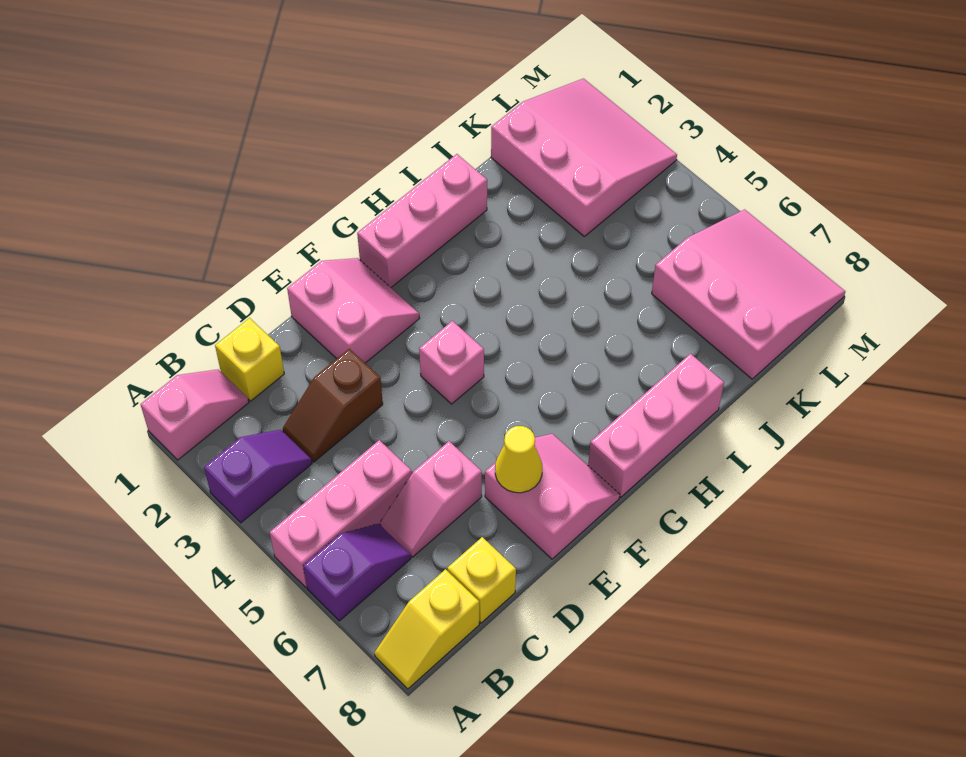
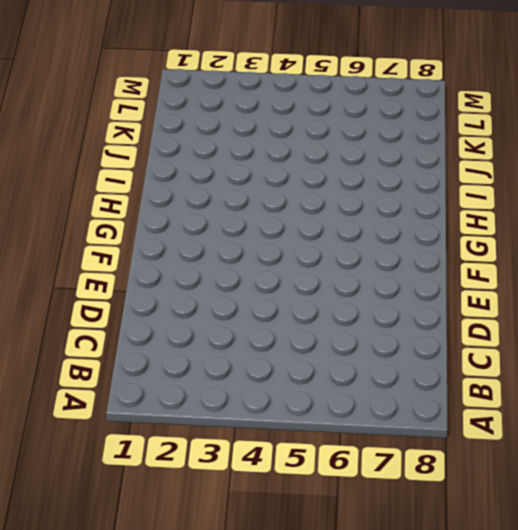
none -> pink slope A1:B1 level 1 top A
none -> purple slope A3:B3 level 1 top A
none -> pink brick A5:C5 level 1

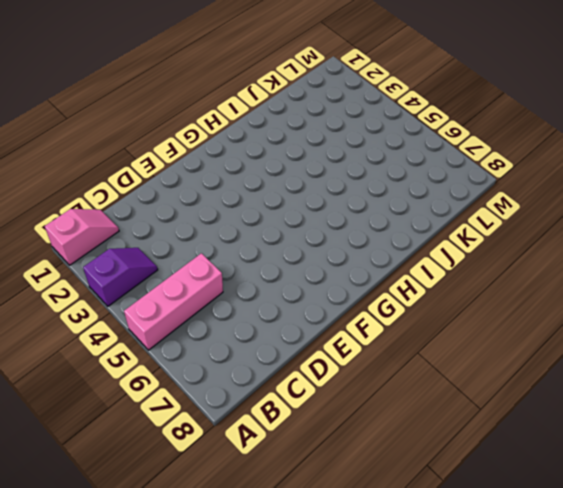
none -> purple slope A6:B6 level 1 top A
none -> yellow slope A8:B8 level 1 top B
none -> yellow brick C1 level 1

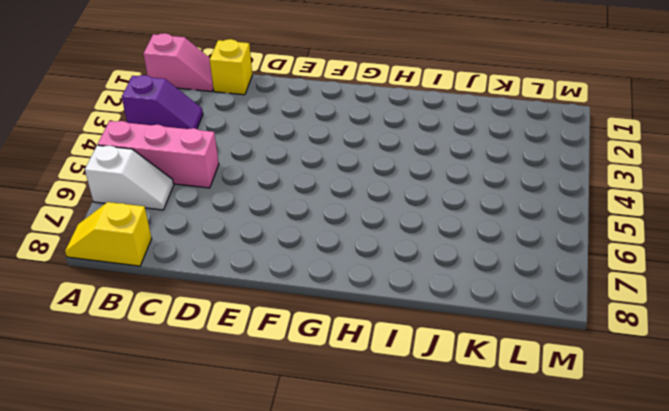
white slope A6:B6 level 1 top A -> purple slope A6:B6 level 1 top A
none -> brown slope C3:D3 level 1 top D
none -> pink slope C6:D6 level 1 top D
none -> yellow brick C8 level 1

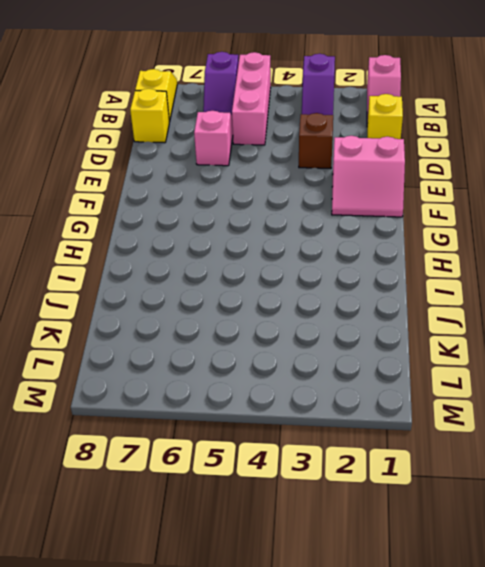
none -> pink slope E7:F8 level 1 top E
none -> pink brick F4 level 1
none -> pink brick G1:I1 level 1

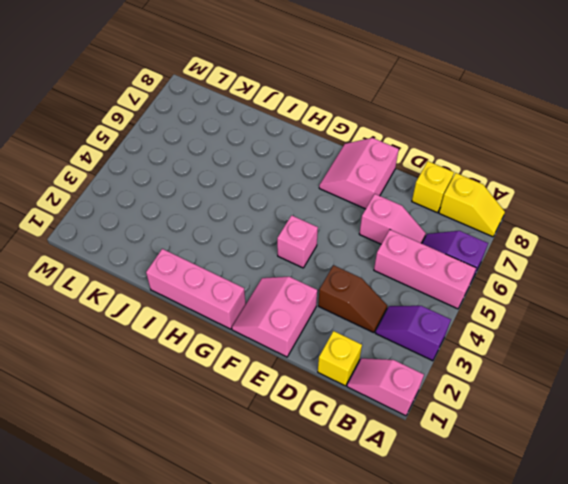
none -> pink brick G8:I8 level 1
none -> pink slope K1:M3 level 1 top K
none -> pink slope K6:M8 level 1 top K

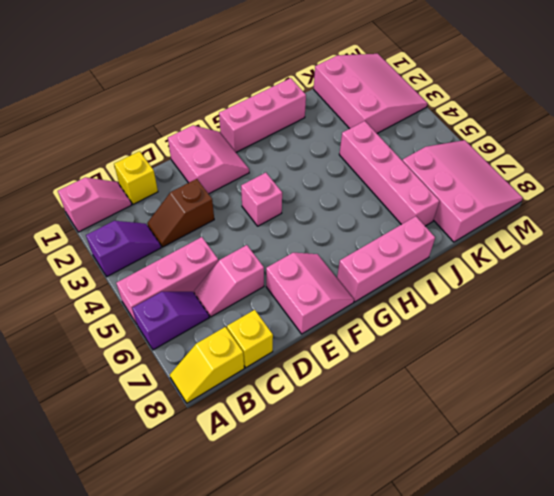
pink brick J4:J7 level 1 -> none
none -> yellow cone E7 level 2

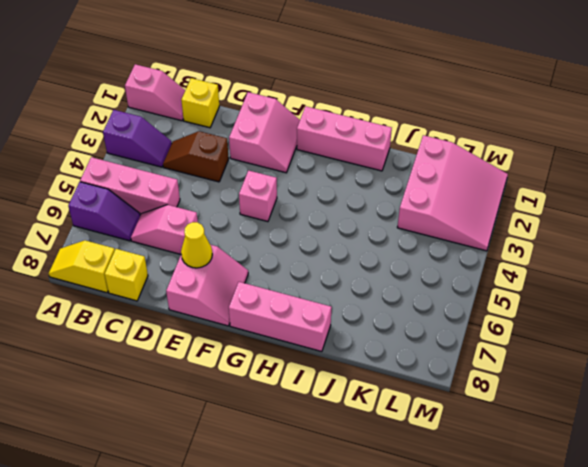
none -> pink slope K6:M8 level 1 top K

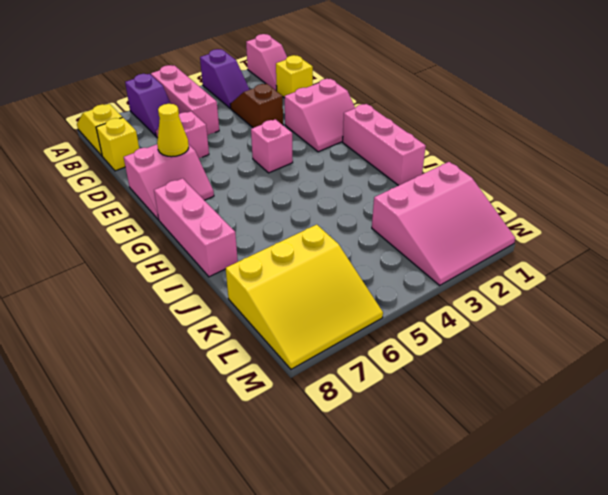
yellow slope K6:M8 level 1 top K -> pink slope K6:M8 level 1 top K

